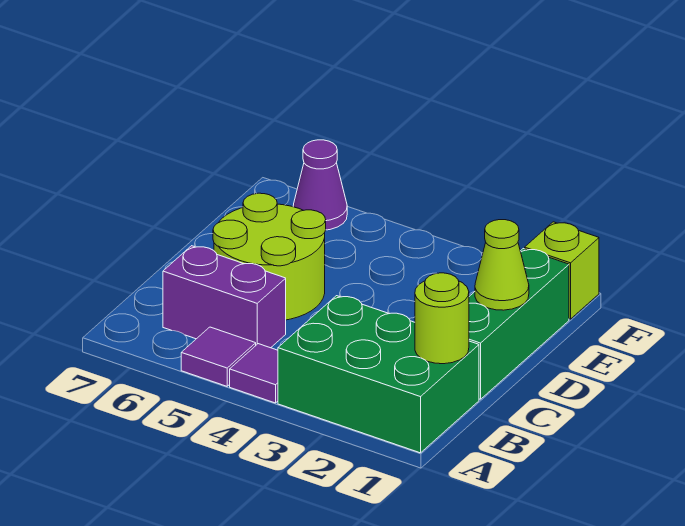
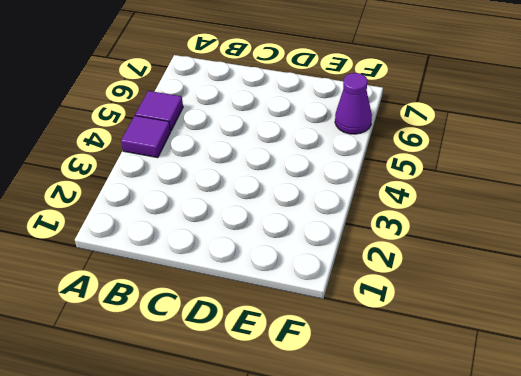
none -> green brick A1:B3 level 1
none -> purple brick B5:B6 level 1

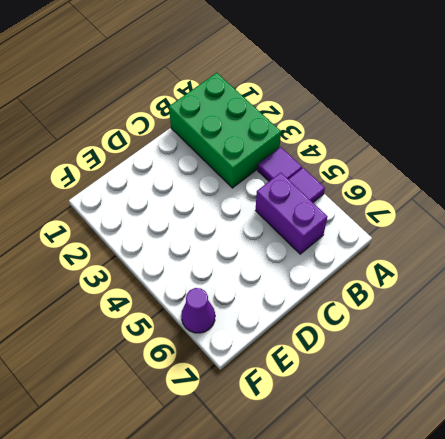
none -> green brick C1:E1 level 1
none -> lime round brick C5:D6 level 1

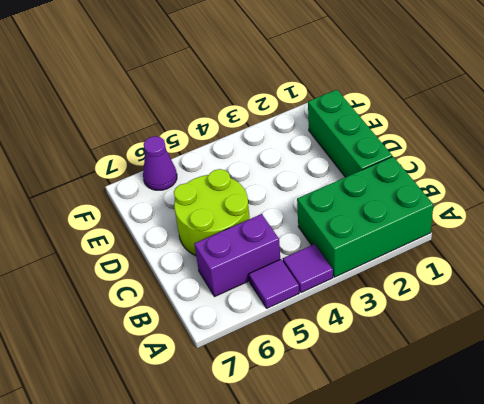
none -> lime brick F1 level 1
none -> lime round brick B1 level 2

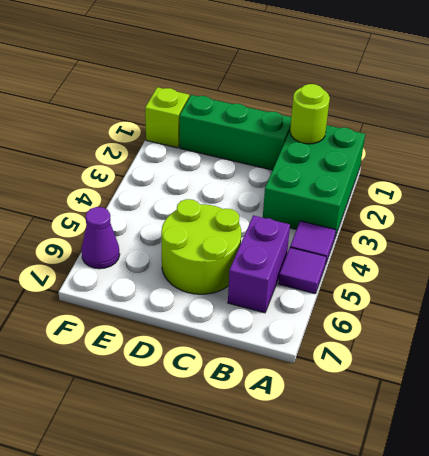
none -> lime cone D1 level 2

